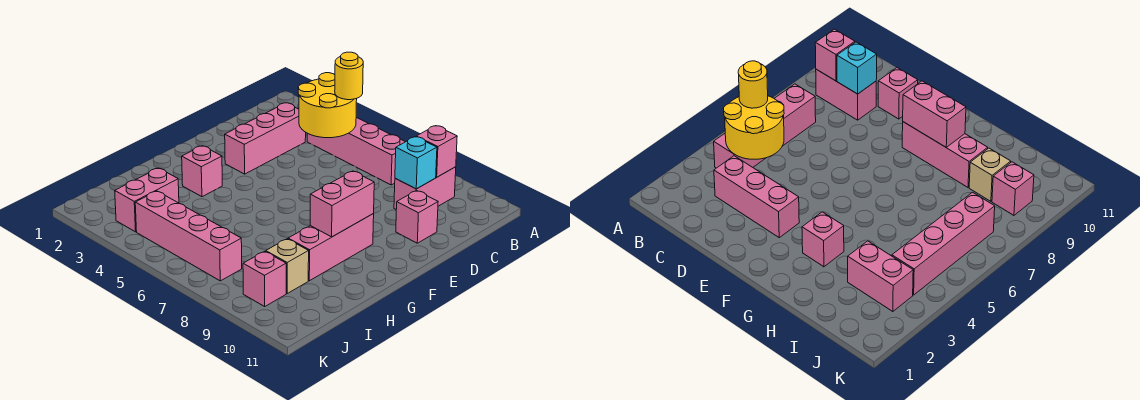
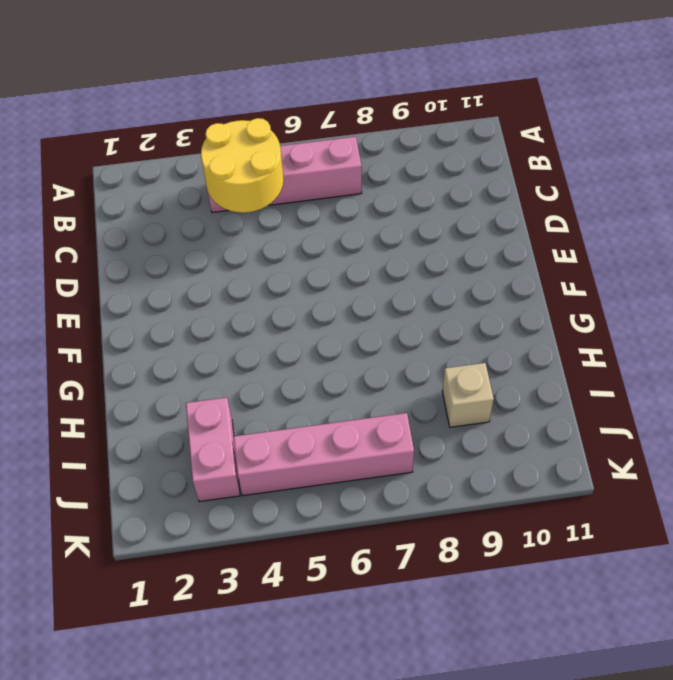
none -> pink brick B9:C9 level 1
none -> pink brick C3:E3 level 1
none -> pink brick D10 level 1

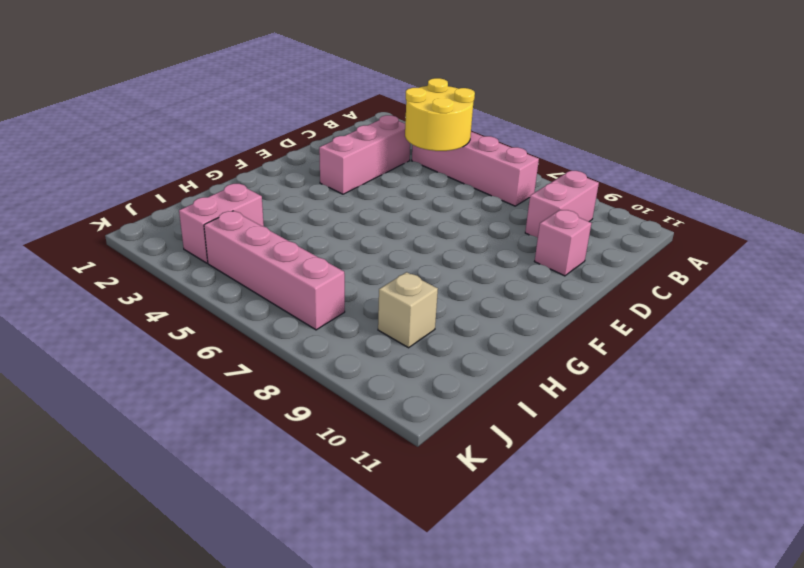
none -> pink brick F9:H9 level 1
none -> pink brick G3 level 1
none -> pink brick J9 level 1

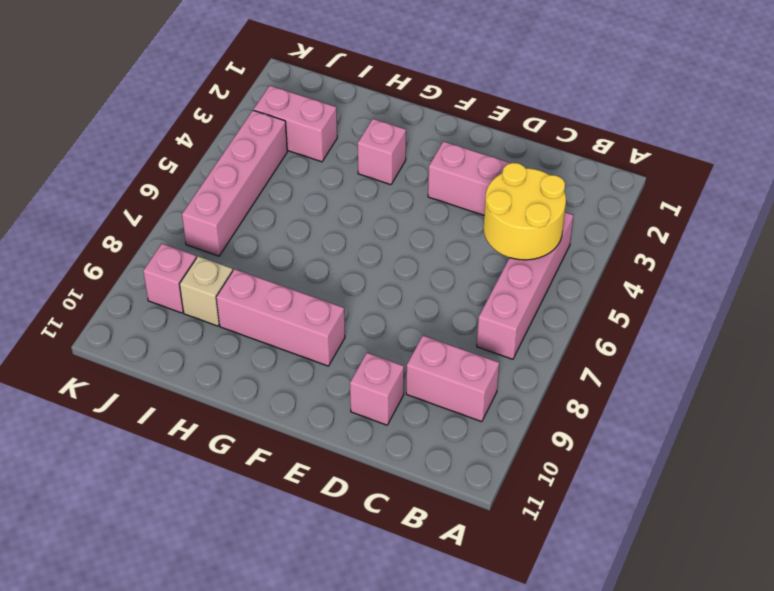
none -> pink brick B9 level 2
none -> cyan brick C9 level 2
none -> pink brick F9:G9 level 2

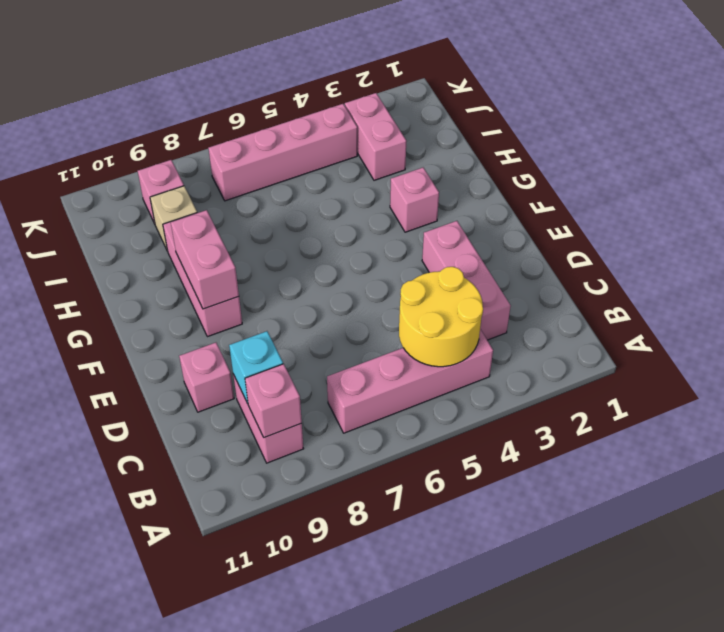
none -> yellow round brick B5 level 3

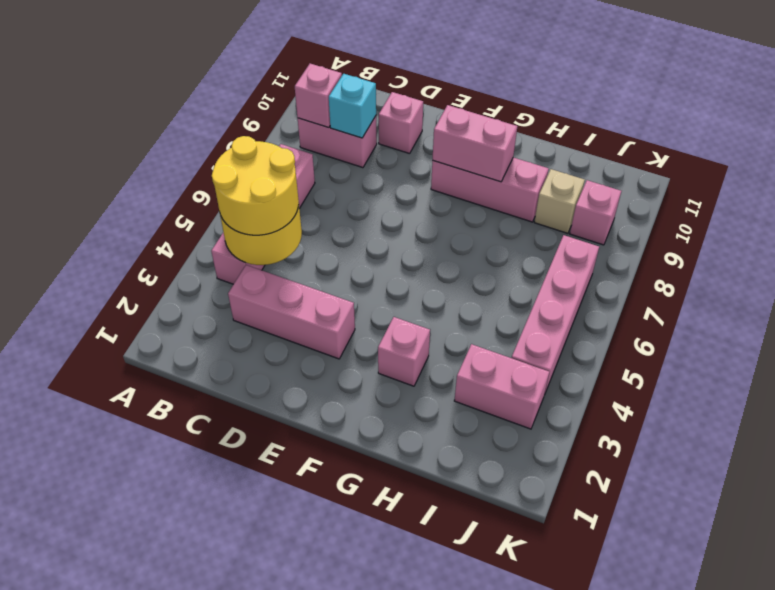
yellow round brick B4:C5 level 3 -> yellow round brick B5 level 3

